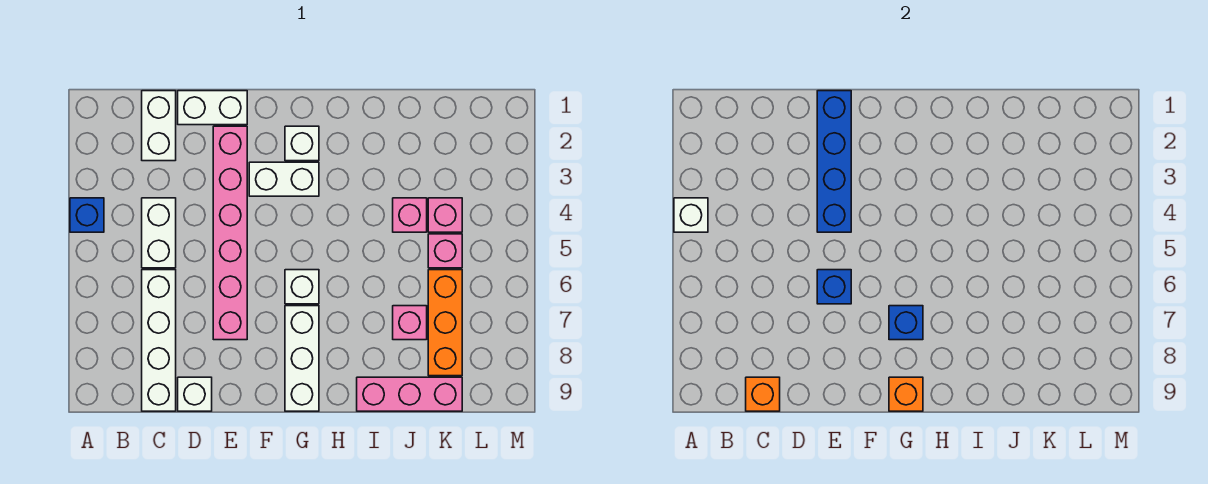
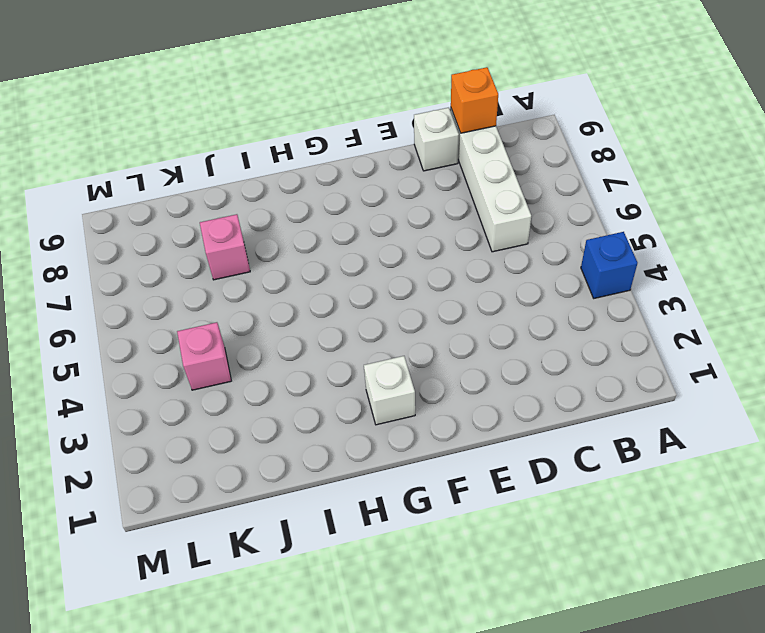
none -> white brick C1:C2 level 1
none -> white brick C4:C5 level 1
none -> white brick D1:E1 level 1

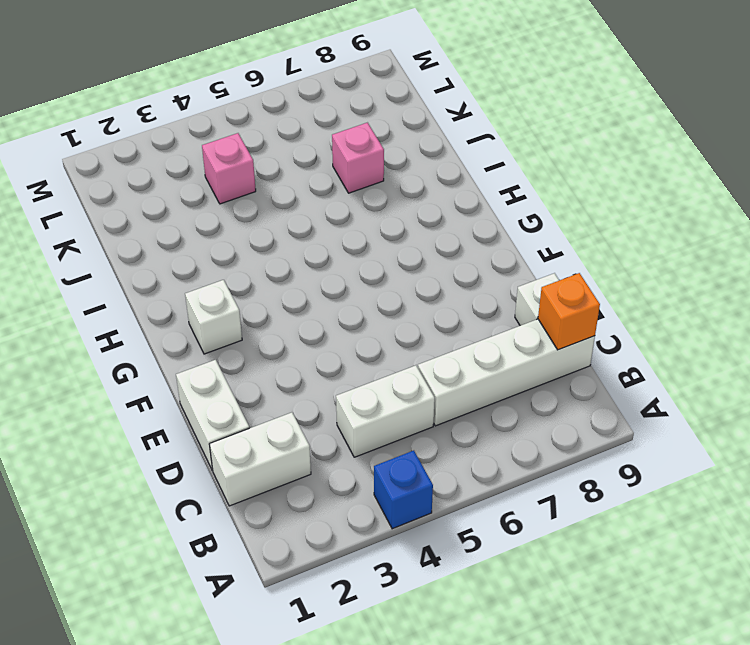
none -> pink brick E2:E7 level 1
none -> white brick F3:G3 level 1
none -> white brick G6 level 1

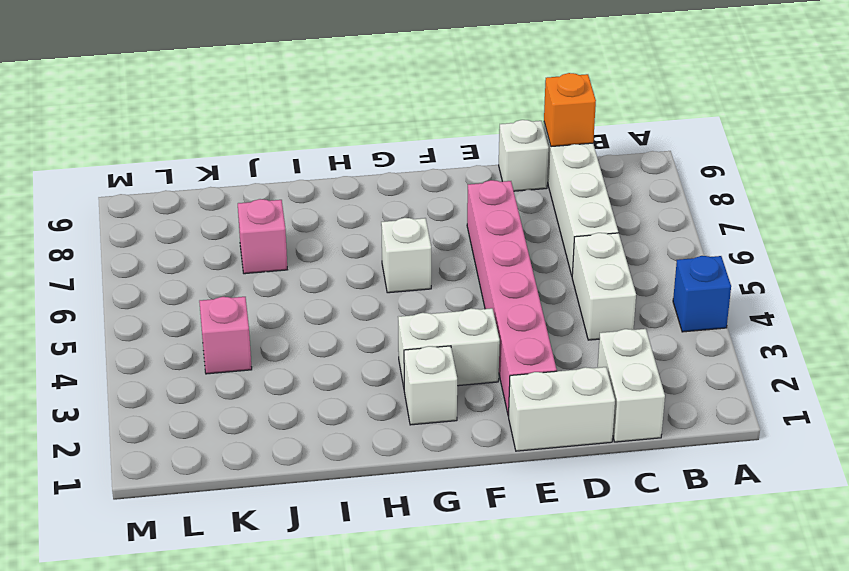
none -> white brick G7:G9 level 1
none -> pink brick I9:K9 level 1
none -> pink brick J4 level 1

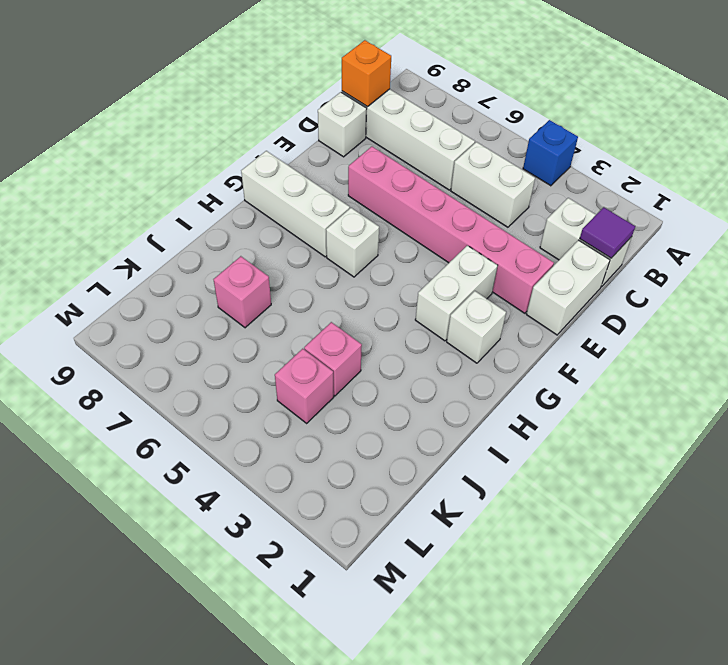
purple tile C1 level 2 -> none
none -> pink brick I9:K9 level 1
none -> pink brick K5 level 1
none -> orange brick K6:K8 level 1

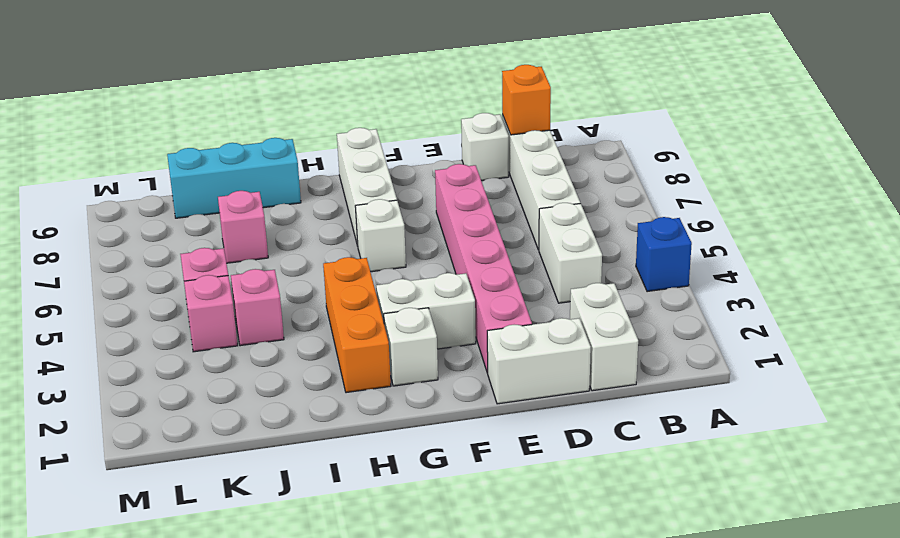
orange brick H2:H4 level 1 -> orange brick K6:K8 level 1
cyan brick I9:K9 level 1 -> pink brick I9:K9 level 1
none -> white brick A4 level 2
none -> blue brick E1:E4 level 2
none -> blue brick E6 level 2

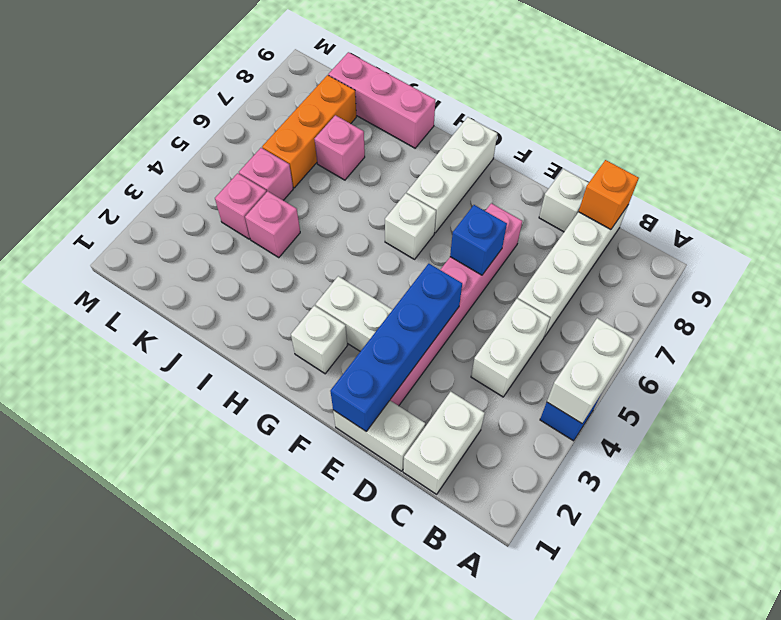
white brick A4:A5 level 2 -> white brick A4 level 2
none -> blue brick G7 level 2
none -> orange brick G9 level 2

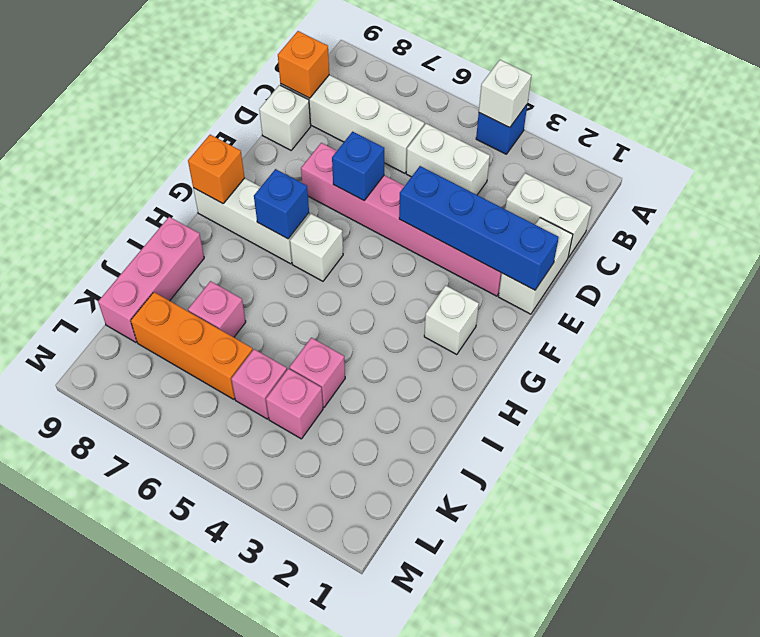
none -> white brick F3:G3 level 1

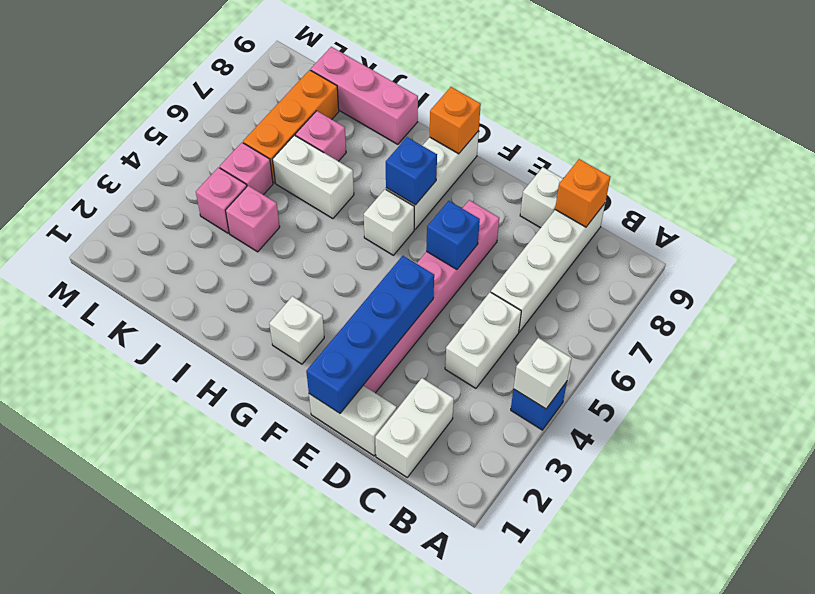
white brick I6:J6 level 1 -> white brick F3:G3 level 1

